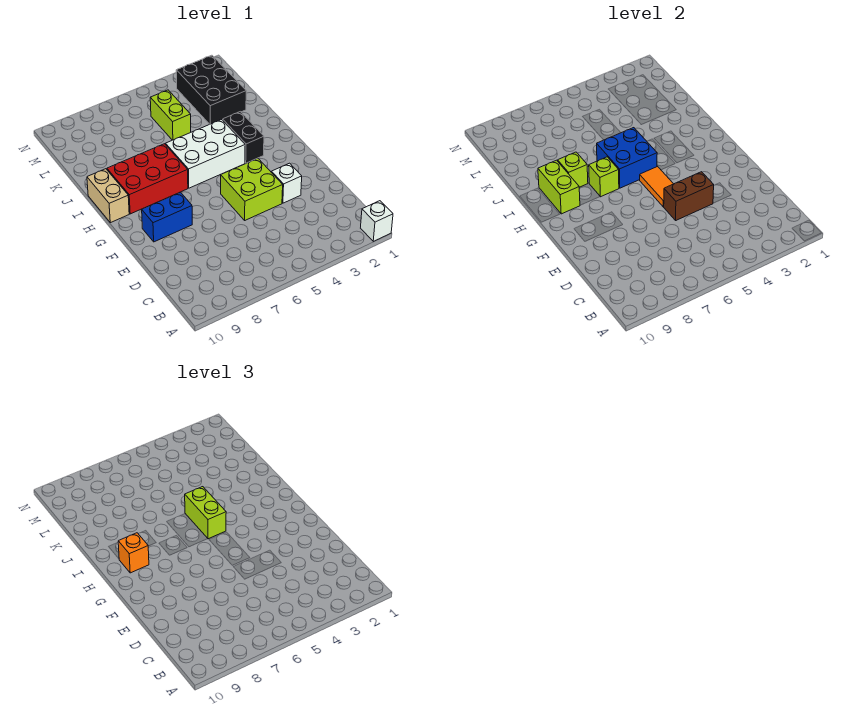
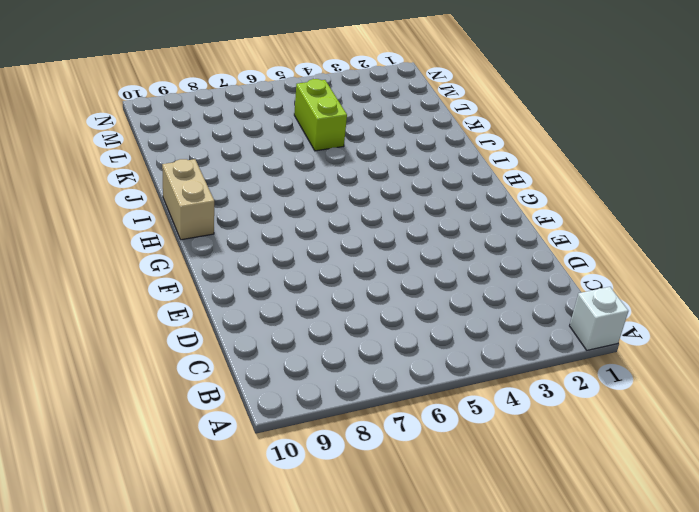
none -> white brick E3 level 1
none -> lime brick E4:F5 level 1
none -> blue brick F8:F9 level 1

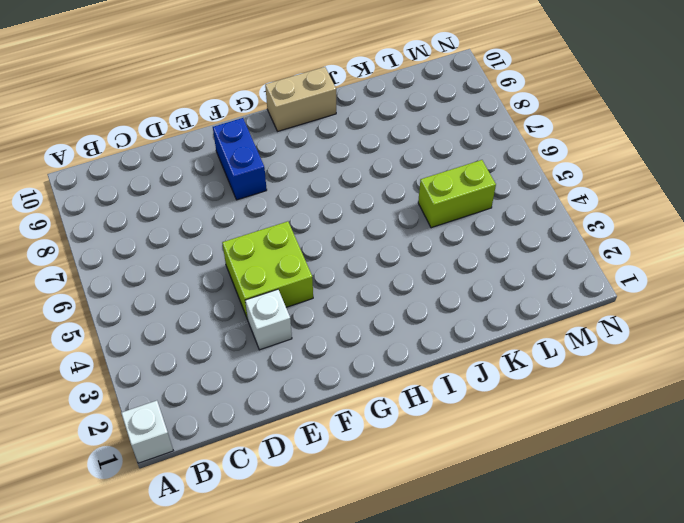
none -> black brick H3:I3 level 1
none -> white brick H4:I6 level 1
none -> red brick H7:I9 level 1

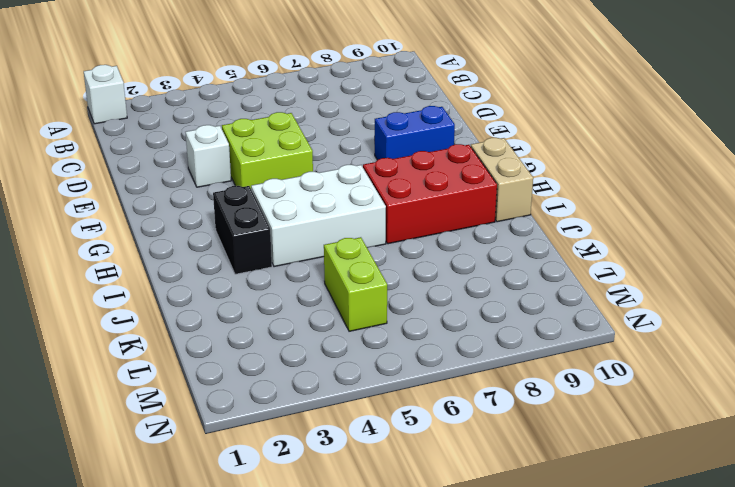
none -> black brick K2:M3 level 1
none -> brown brick E4:E5 level 2
none -> orange tile F5:G5 level 2

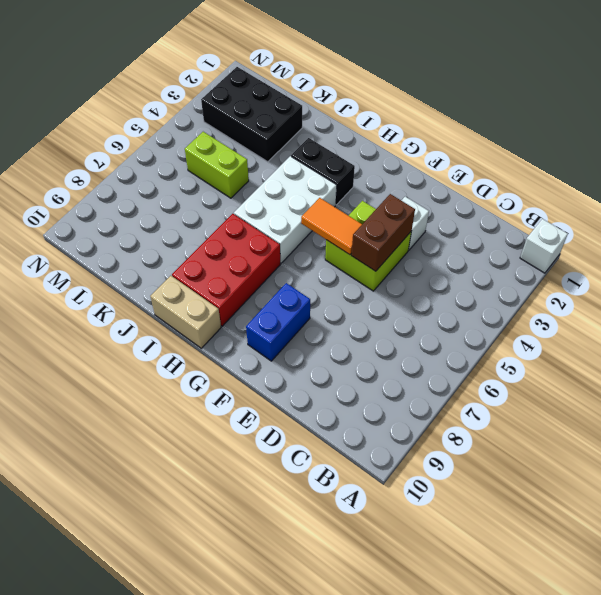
none -> blue brick H5:I6 level 2
none -> lime brick H7 level 2
none -> lime brick H9:I9 level 2

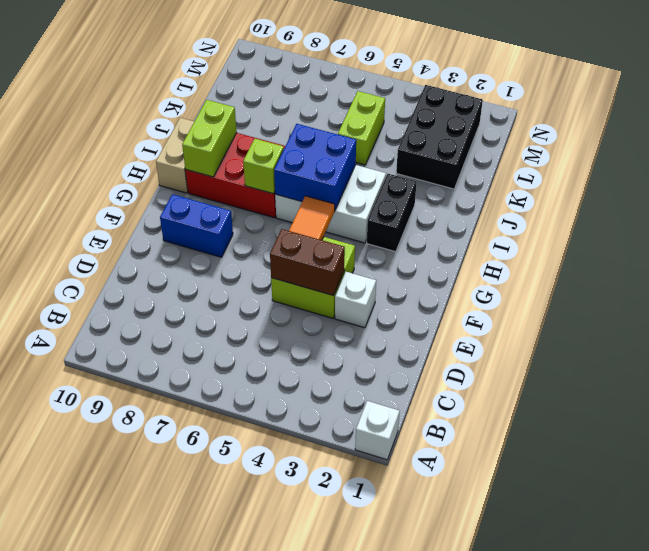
none -> lime brick I8 level 2
none -> lime brick H5:I5 level 3
none -> orange brick H9 level 3

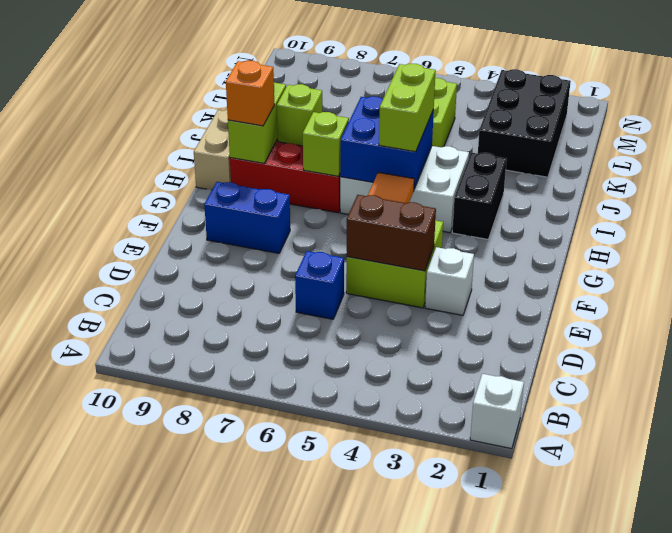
blue brick D6 level 1 -> none

